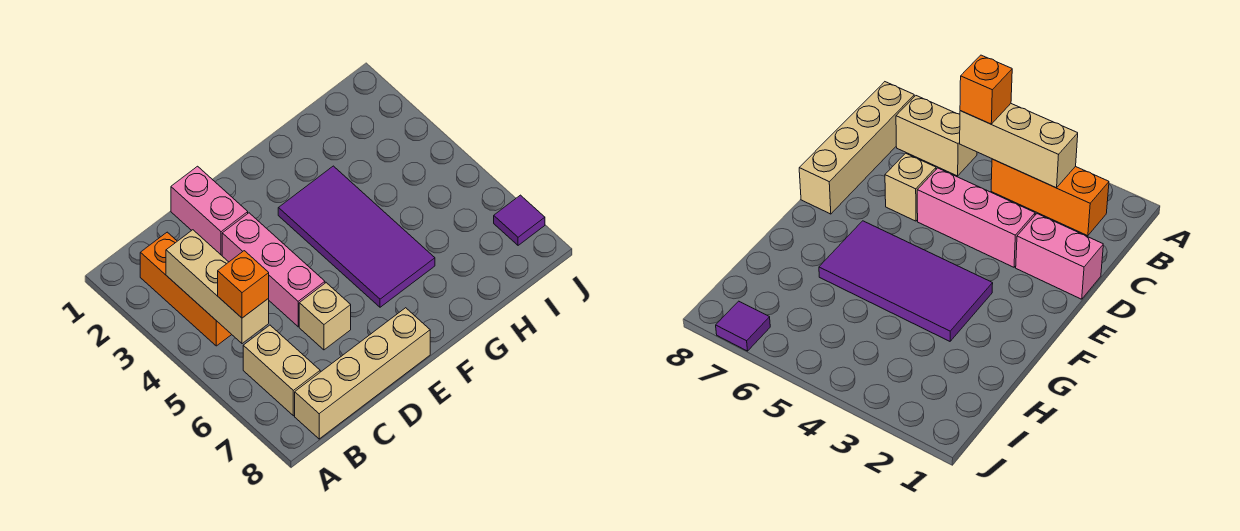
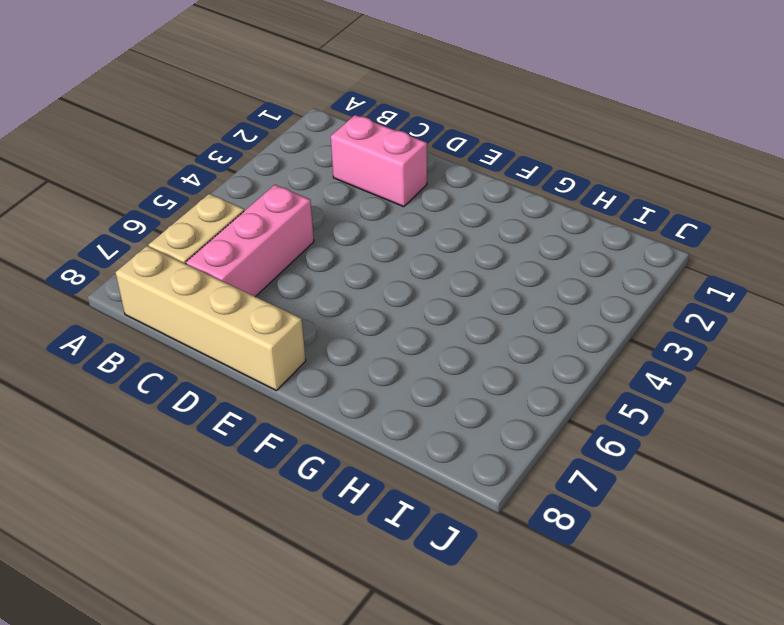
pink brick C2:D2 level 1 -> pink brick D1:D2 level 1
pink brick C5:C7 level 1 -> pink brick D3:D5 level 1
none -> orange brick B2:B4 level 1
none -> tan brick D6 level 1

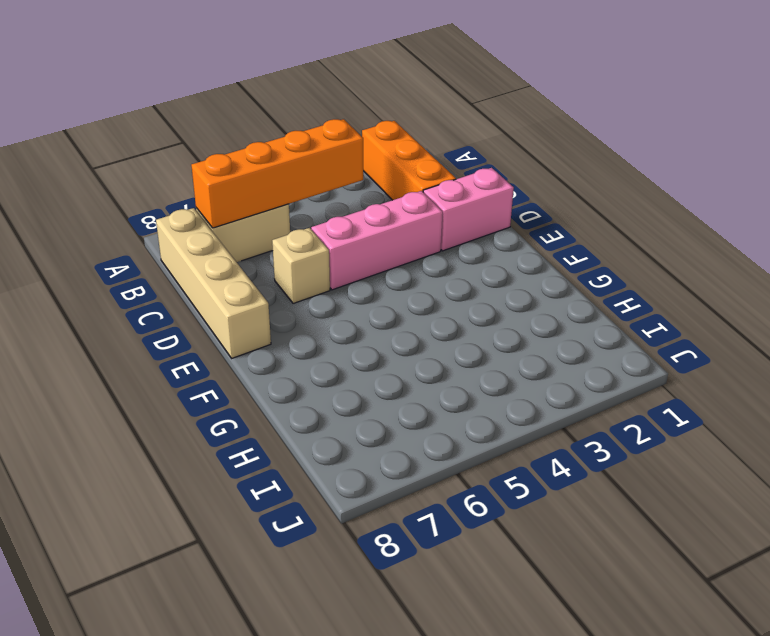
orange brick A2:C2 level 1 -> orange brick B2:B4 level 1
orange brick B4:B7 level 2 -> tan brick B3:B5 level 2
none -> purple tile F3:G6 level 1
none -> purple tile J7 level 1

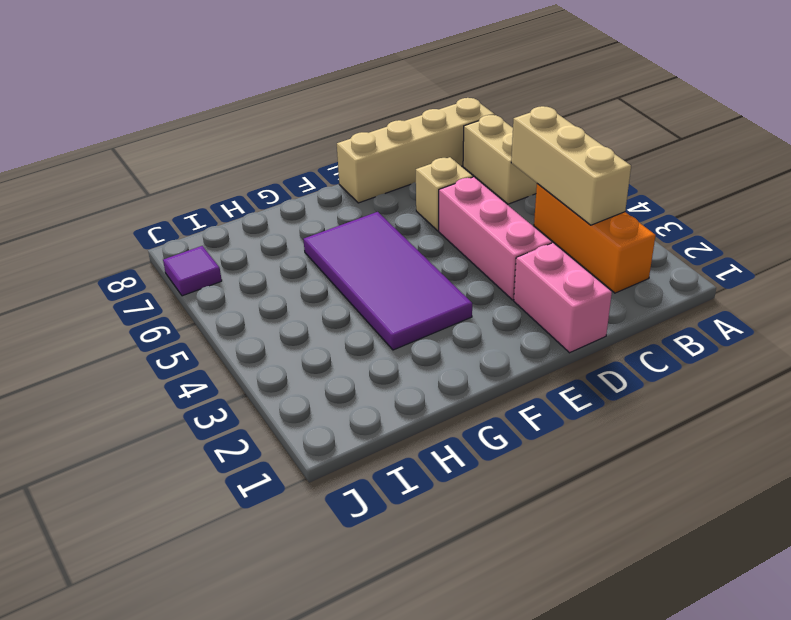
none -> orange brick B5 level 3

